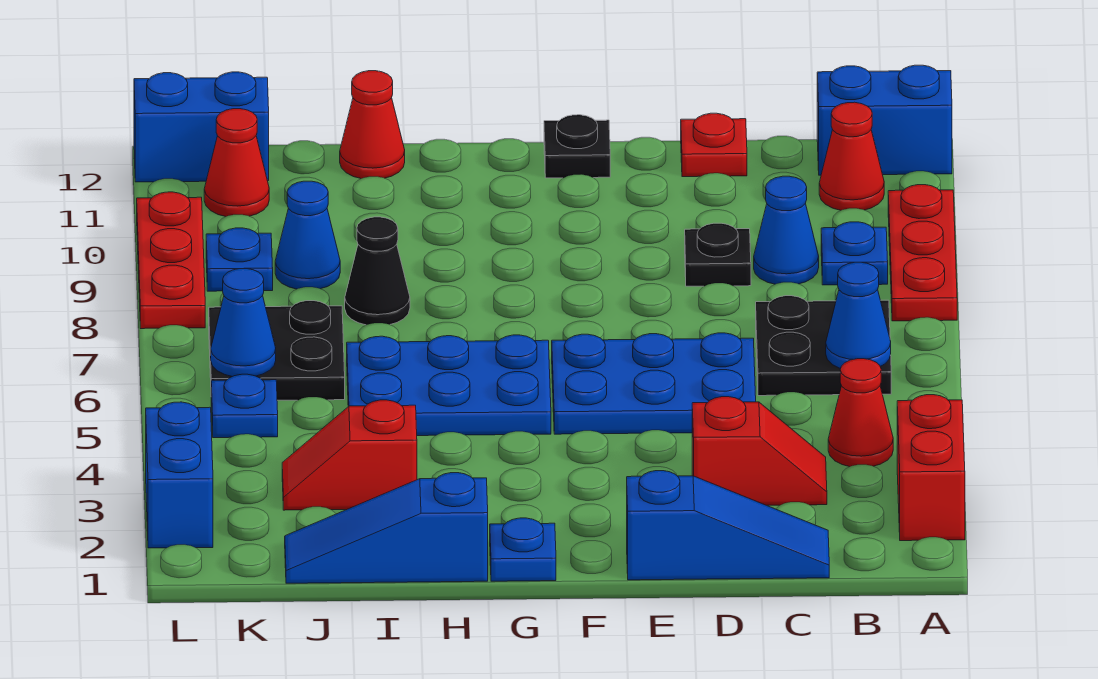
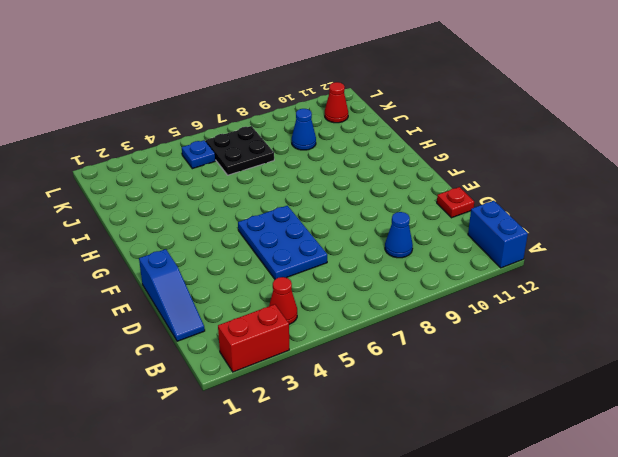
none -> red plate A8:A10 level 1
none -> black plate B6:C7 level 1
none -> blue plate B9 level 1
none -> red cone B11 level 1

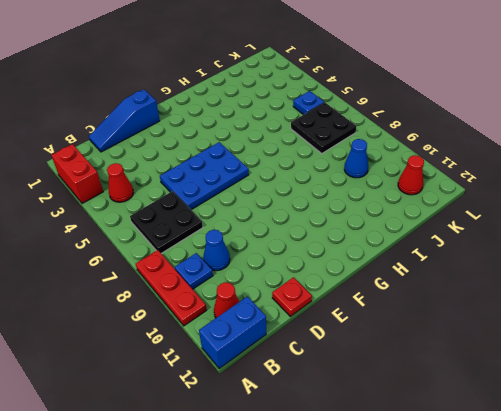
none -> red slope C3:D3 level 1 top D
none -> black plate D9 level 1
none -> black plate F12 level 1
none -> blue plate G1 level 1

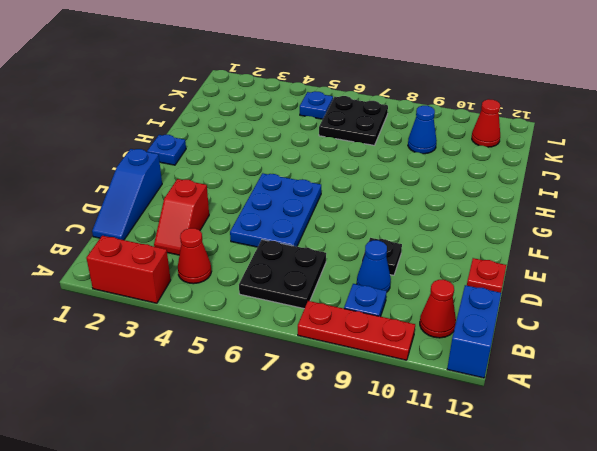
none -> black plate F12 level 1
none -> blue plate G5:I6 level 1
none -> blue slope H1:J1 level 1 top H
none -> red slope I3:J3 level 1 top I

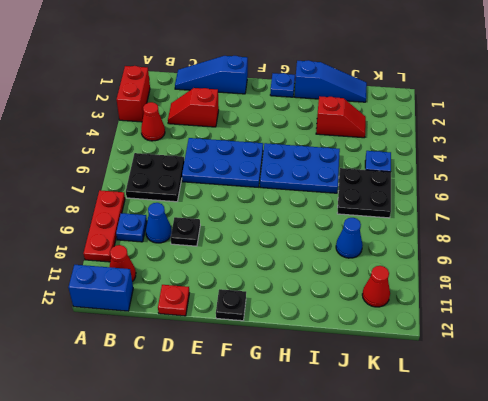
none -> black cone I8 level 1
none -> red cone I12 level 1
none -> blue plate K9 level 1
none -> blue brick K12:L12 level 1

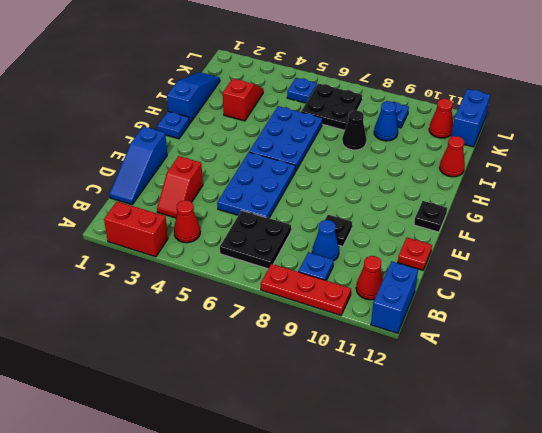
none -> blue brick L2:L3 level 1
none -> red plate L8:L10 level 1
none -> blue cone B6 level 2
none -> blue cone K6 level 2

